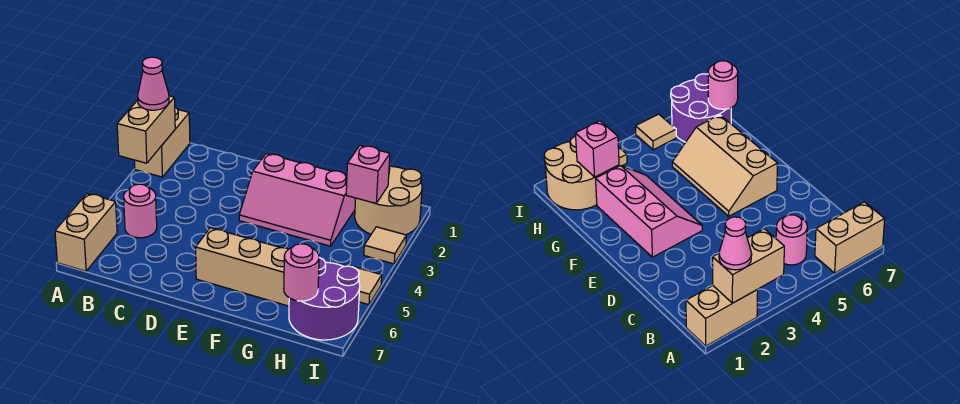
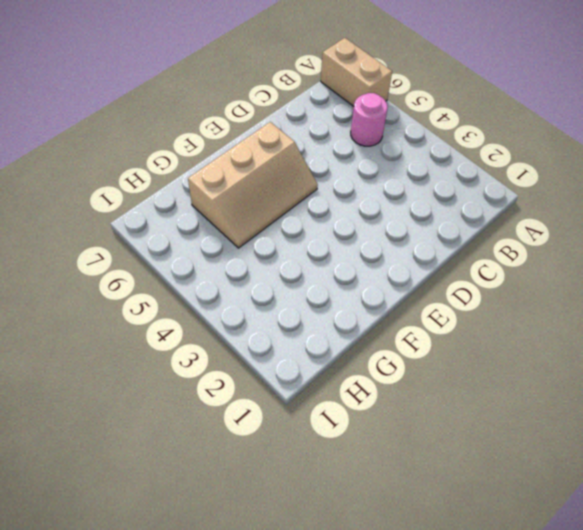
none -> tan brick A1:A2 level 1
none -> pink slope E2:G3 level 1 top 2
none -> tan round brick H1:I2 level 1

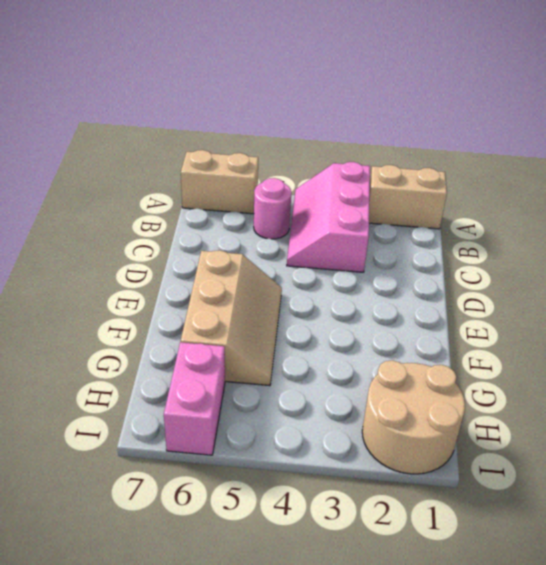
pink slope A3:C4 level 1 top 3 -> pink slope E2:G3 level 1 top 2
pink brick H6:I6 level 1 -> purple round brick H6:I7 level 1
none -> tan tile I3 level 1
none -> tan tile I5 level 1
none -> tan brick A2:A3 level 2

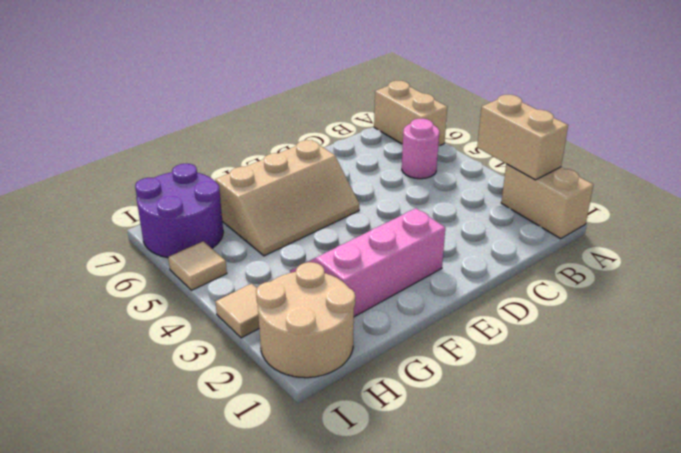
none -> pink brick H2 level 2
none -> pink round brick H7 level 2
none -> pink cone A2 level 3

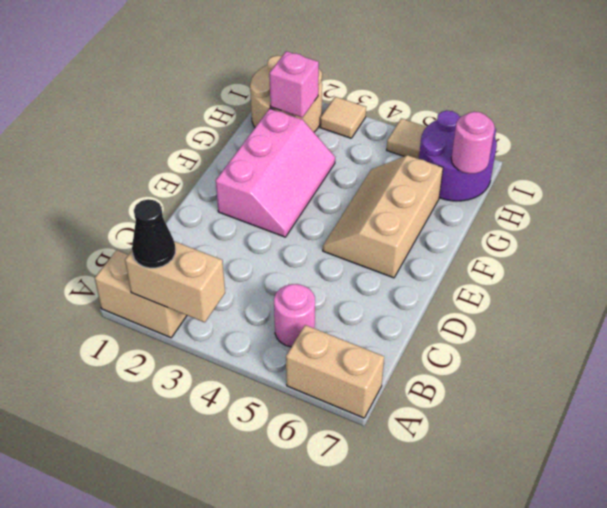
black cone A2 level 3 -> pink cone A2 level 3

